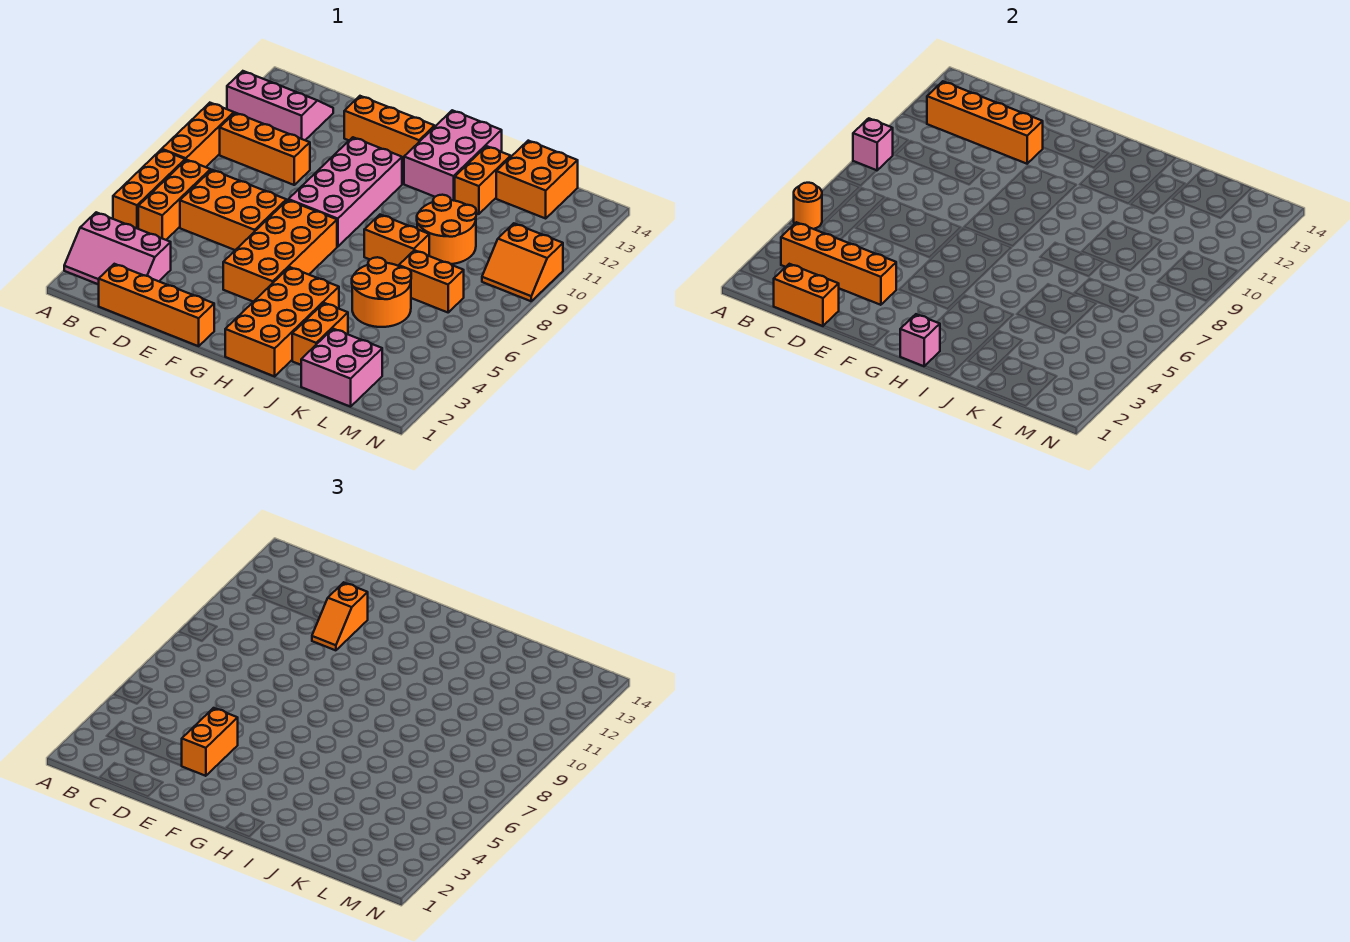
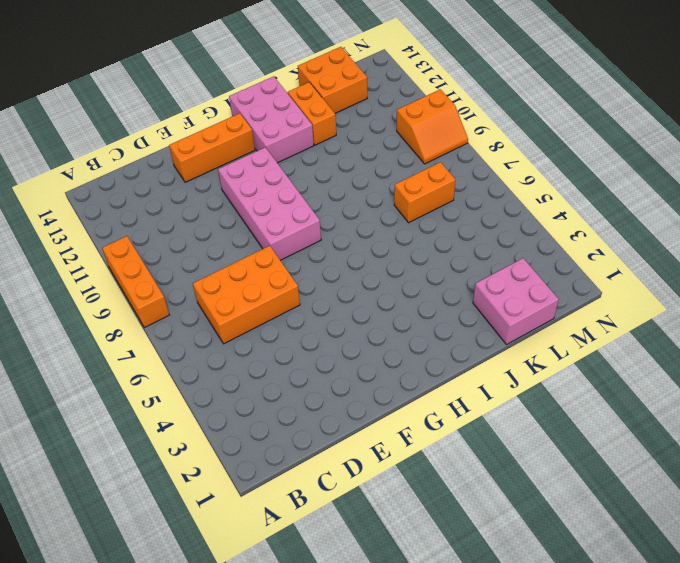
none -> pink slope A2:C3 level 1 top 3
none -> orange brick A5:A7 level 1
none -> pink slope A12:C13 level 1 top 12
none -> orange brick B5:B7 level 1

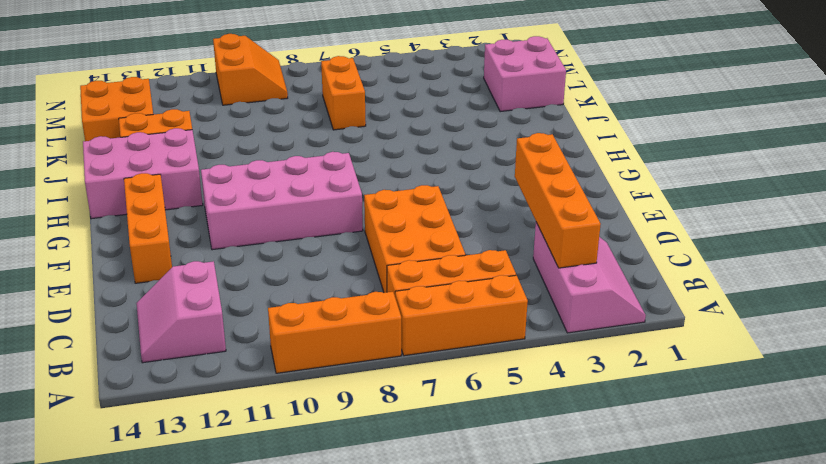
pink slope B12:C13 level 1 top 12 -> pink slope A12:C13 level 1 top 12
none -> orange brick B10:D10 level 1
none -> orange brick C1:F1 level 1
none -> orange brick F4:G7 level 1
none -> orange brick H1:I4 level 1

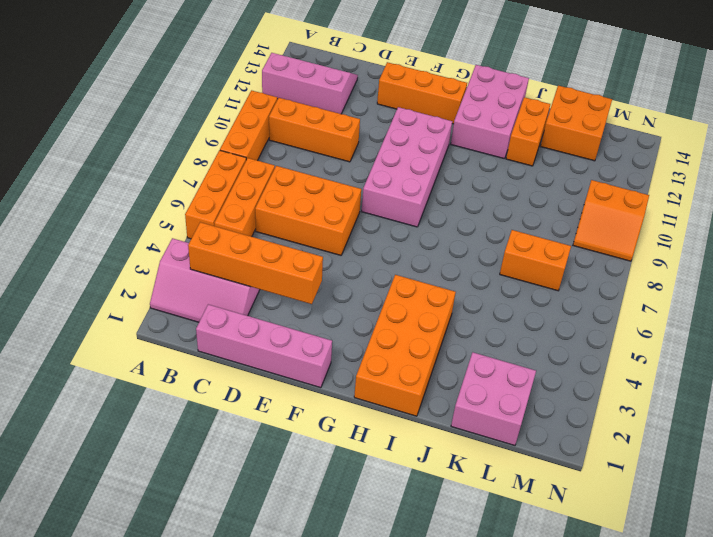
pink brick C1:F1 level 1 -> orange brick C1:F1 level 1
none -> orange brick F4:G7 level 1
none -> orange brick I8:J8 level 1
none -> orange brick J2:J3 level 1
none -> orange round brick J5:K6 level 1

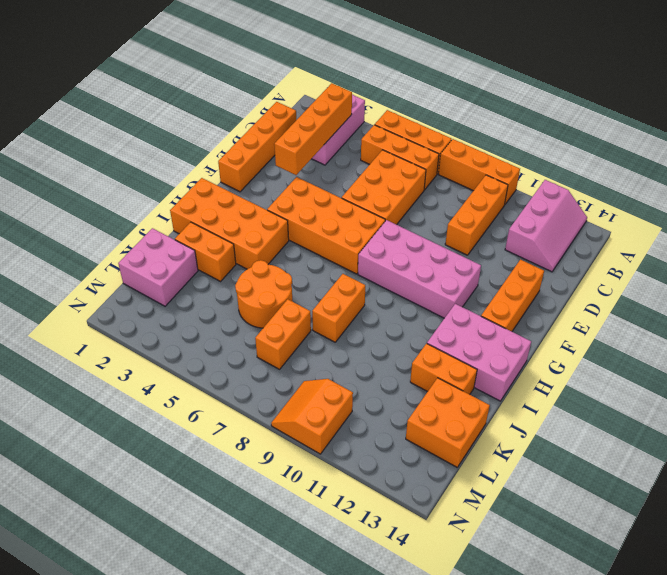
none -> orange round brick J9:K10 level 1
none -> orange round brick A5 level 2
none -> pink brick A9 level 2
none -> orange brick B12:E12 level 2

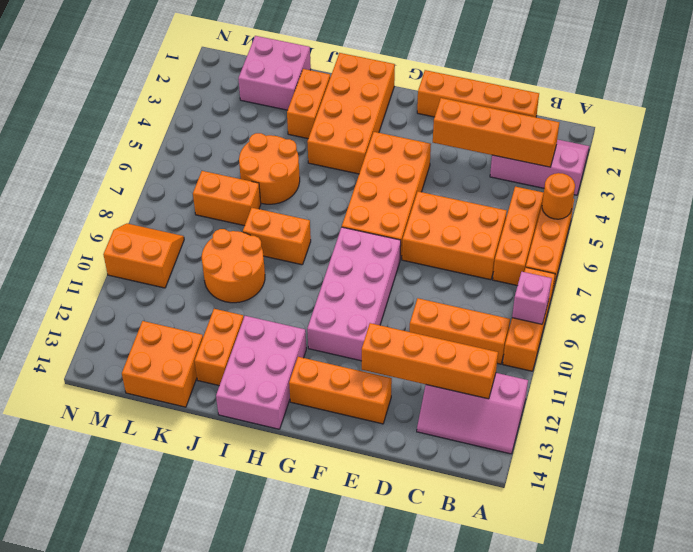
none -> orange brick C1:D1 level 2
none -> pink brick H1 level 2
none -> orange brick E3:E4 level 3
none -> orange slope E11:E12 level 3 top 12

